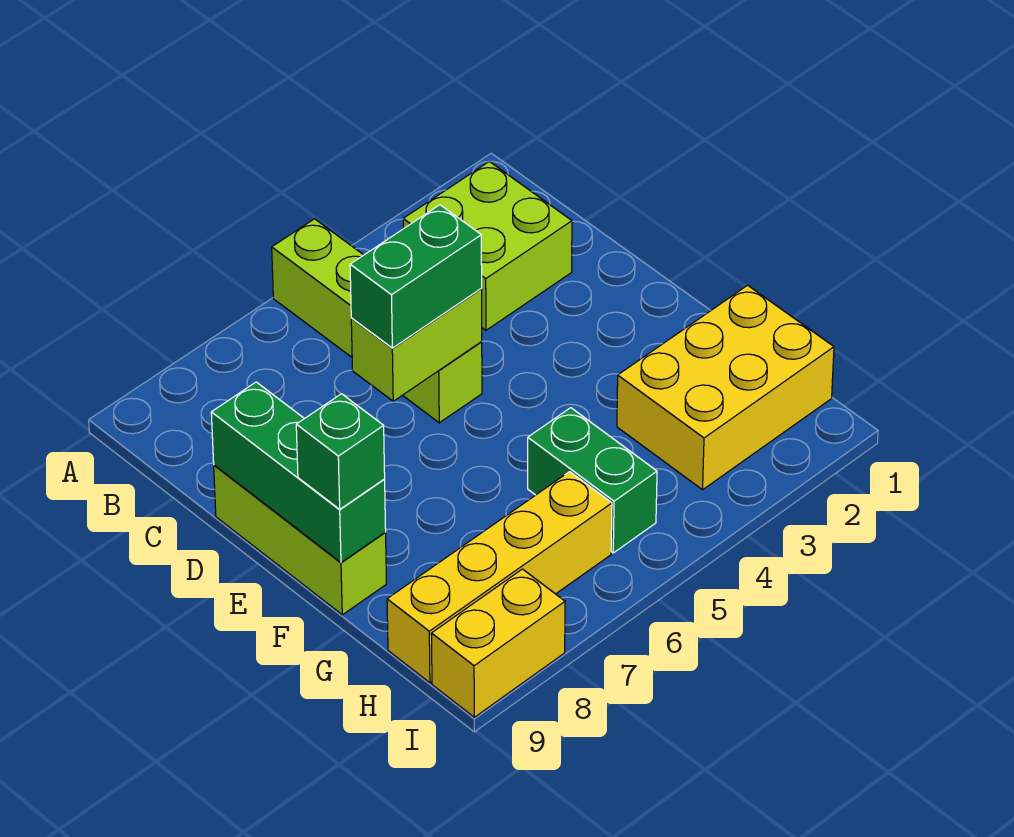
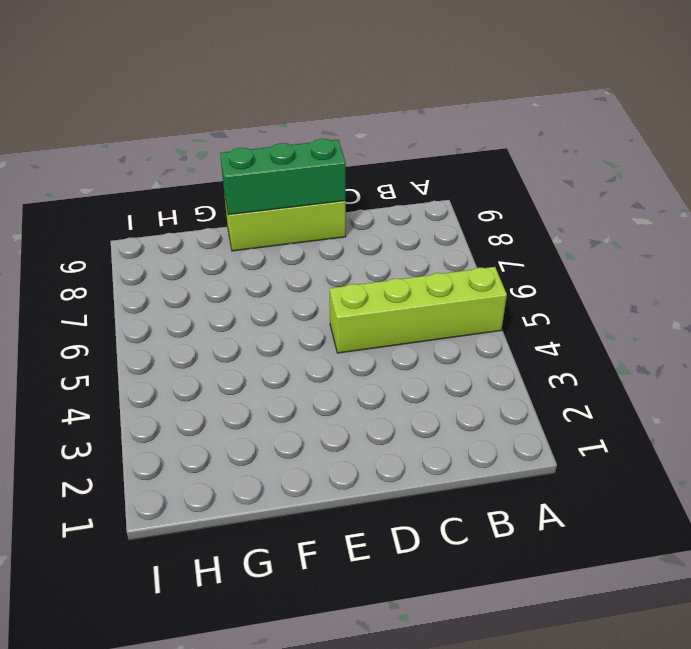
none -> lime brick B2:C3 level 1
none -> yellow brick G1:H3 level 1

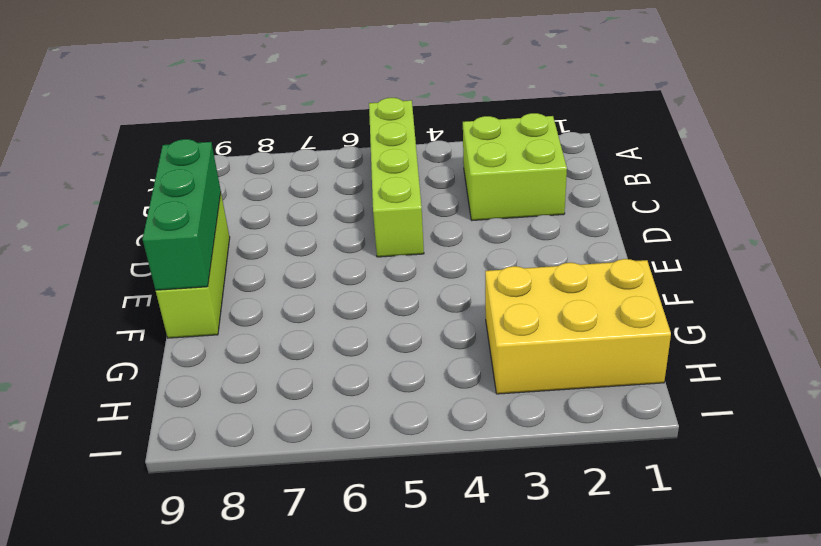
none -> green brick G5:H5 level 1
none -> yellow brick H6:H9 level 1

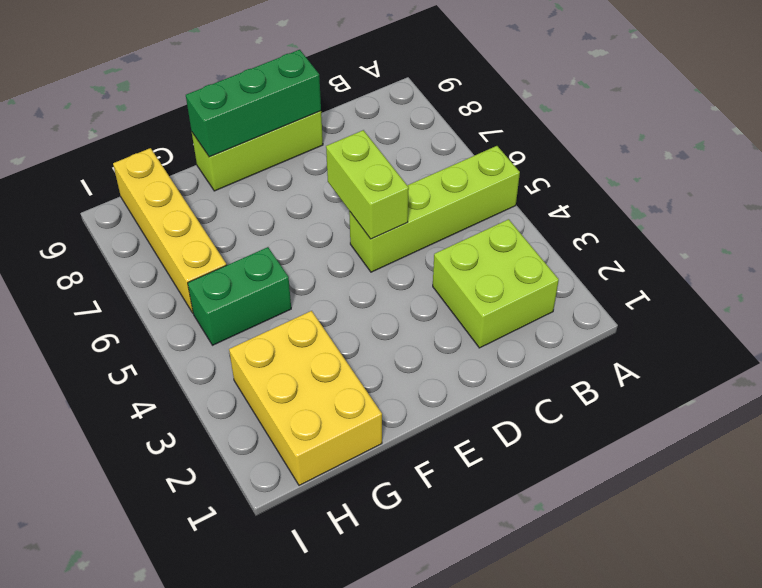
none -> yellow brick I8:I9 level 1
none -> green brick D5:D6 level 3

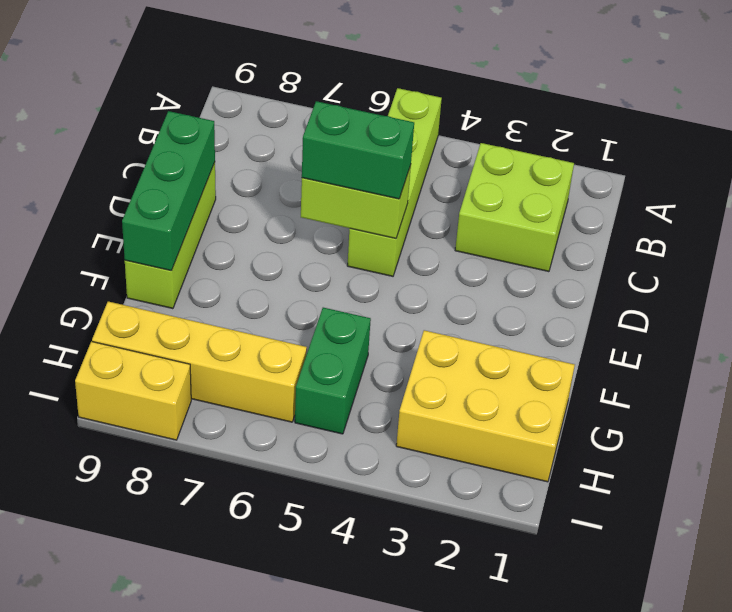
none -> green brick F9 level 3

